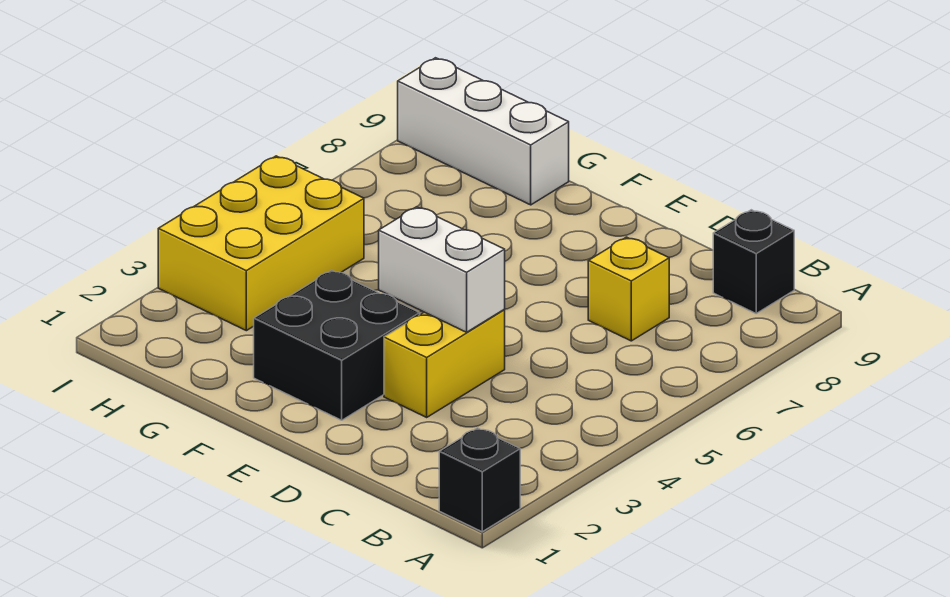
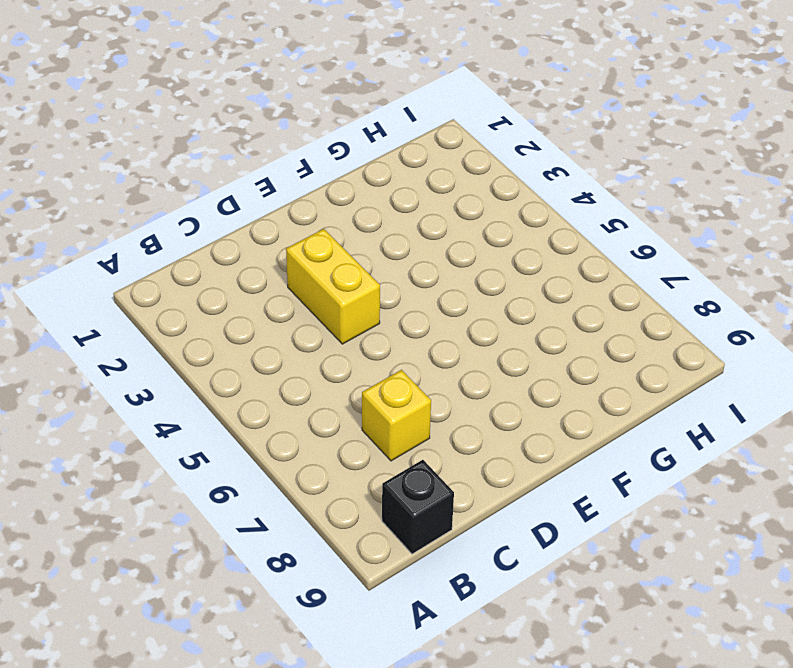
none -> black brick A1 level 1
none -> black brick E2:F3 level 1

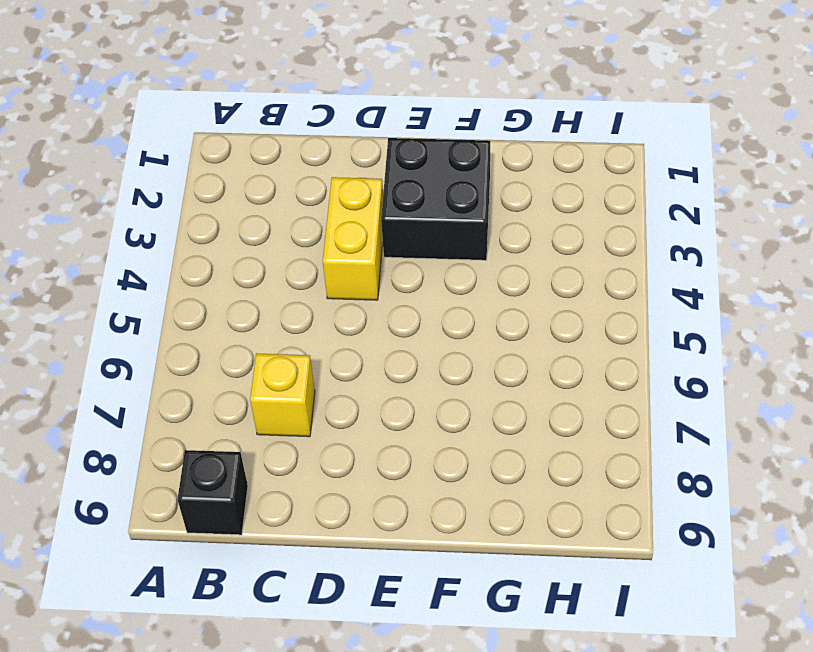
none -> black brick A1 level 1
none -> white brick G9:I9 level 1

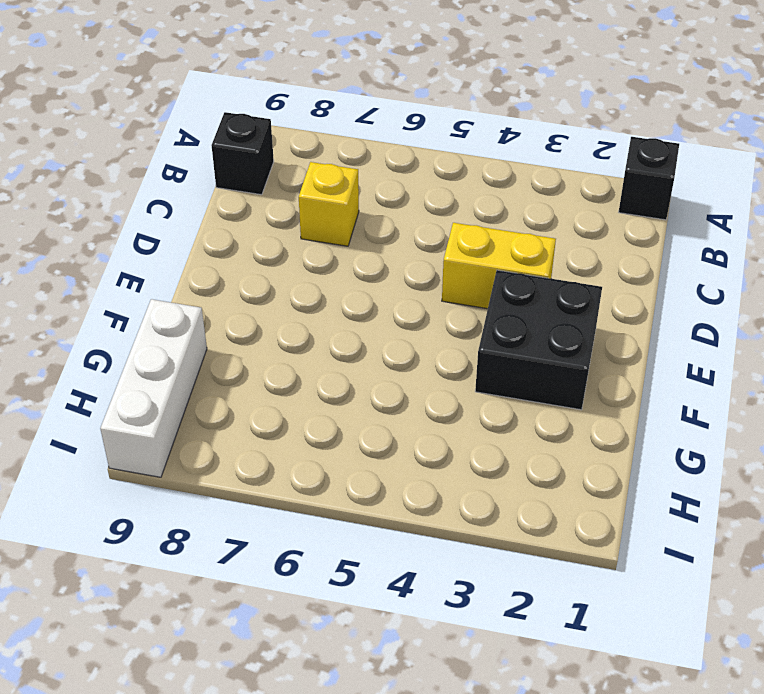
none -> yellow brick H3:I5 level 1
none -> white brick D4:E4 level 2

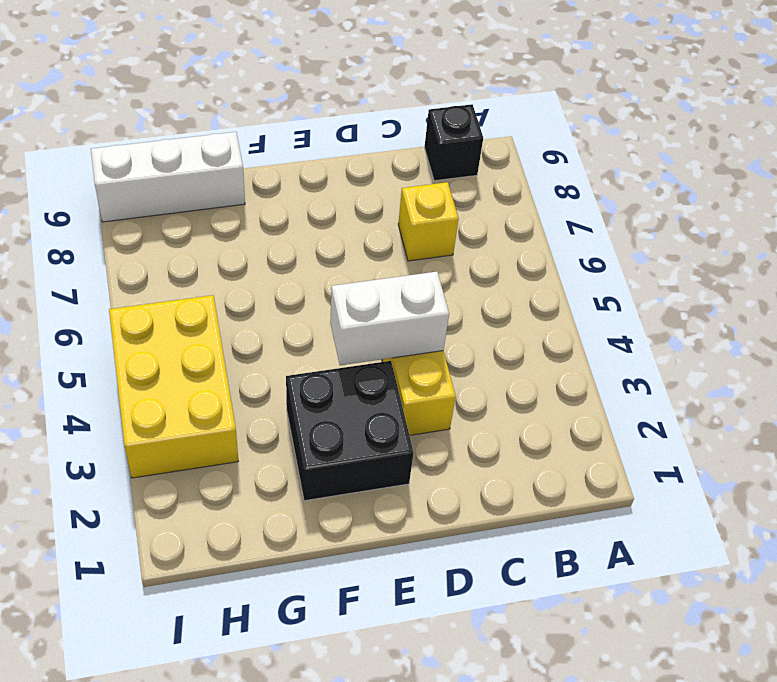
none -> black brick A1 level 1

